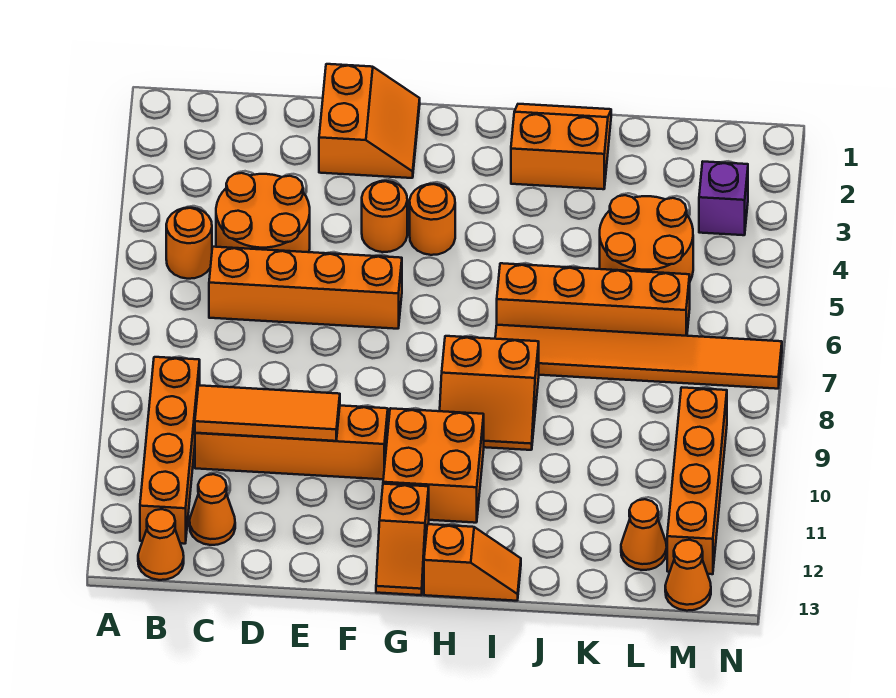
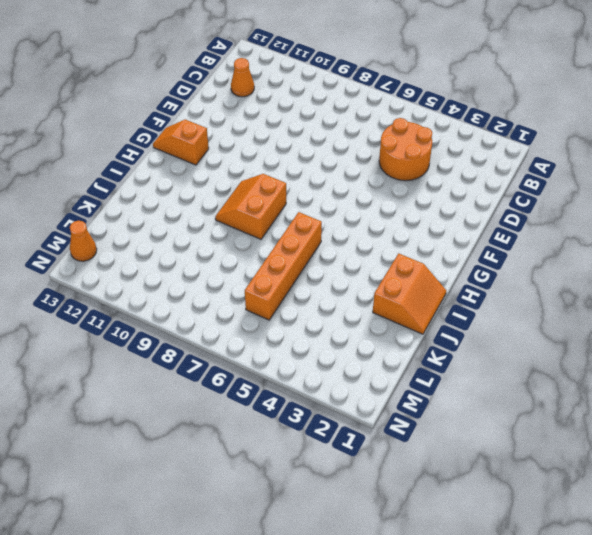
none -> orange round brick B5 level 1
none -> orange brick B9:B12 level 1
none -> orange cone B13 level 1

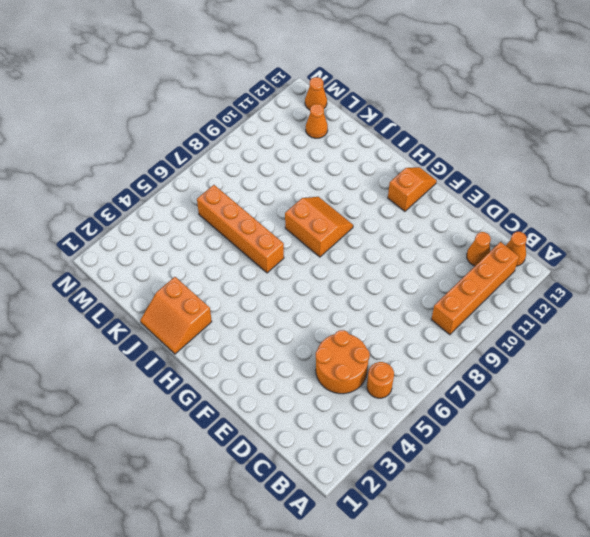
none -> orange brick C6:F6 level 1
none -> orange brick C10:F10 level 1
none -> orange slope E1:F2 level 1 top E

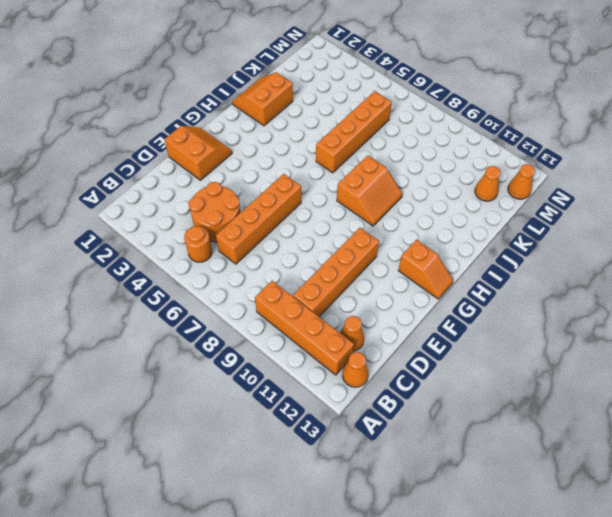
none -> orange round brick F4 level 1
none -> orange round brick G4 level 1
none -> orange brick G10:H11 level 1

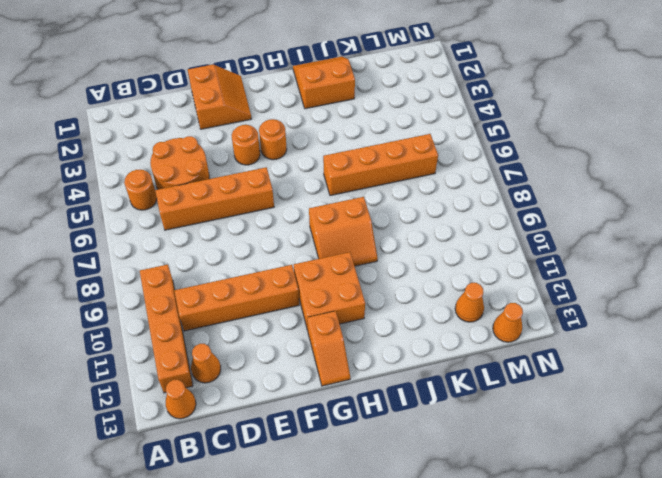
none -> orange slope H13:I13 level 1 top H
none -> orange tile I7:N7 level 1
none -> orange round brick K4:L5 level 1

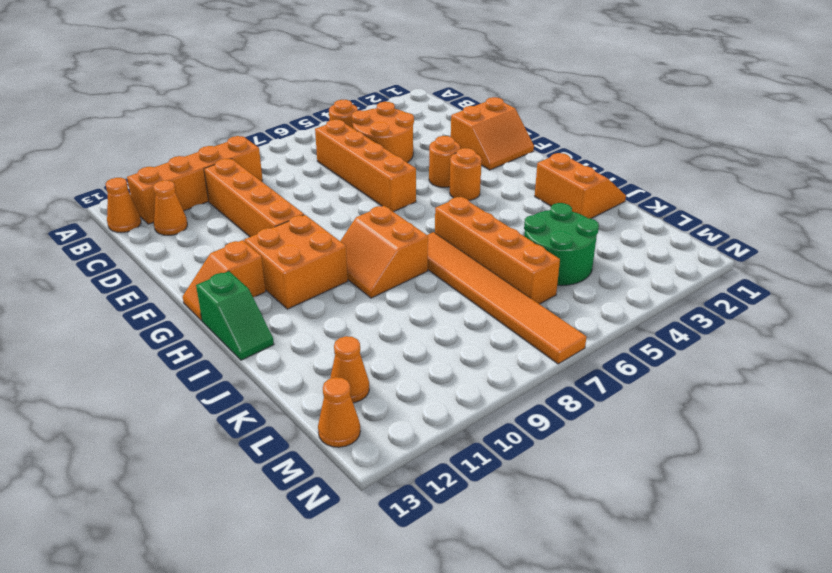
green slope H13:I13 level 1 top H -> orange slope H13:I13 level 1 top H
green round brick K4:L5 level 1 -> orange round brick K4:L5 level 1
none -> purple brick M3 level 1
none -> orange brick M9:M12 level 1
none -> orange tile C10:E10 level 2

